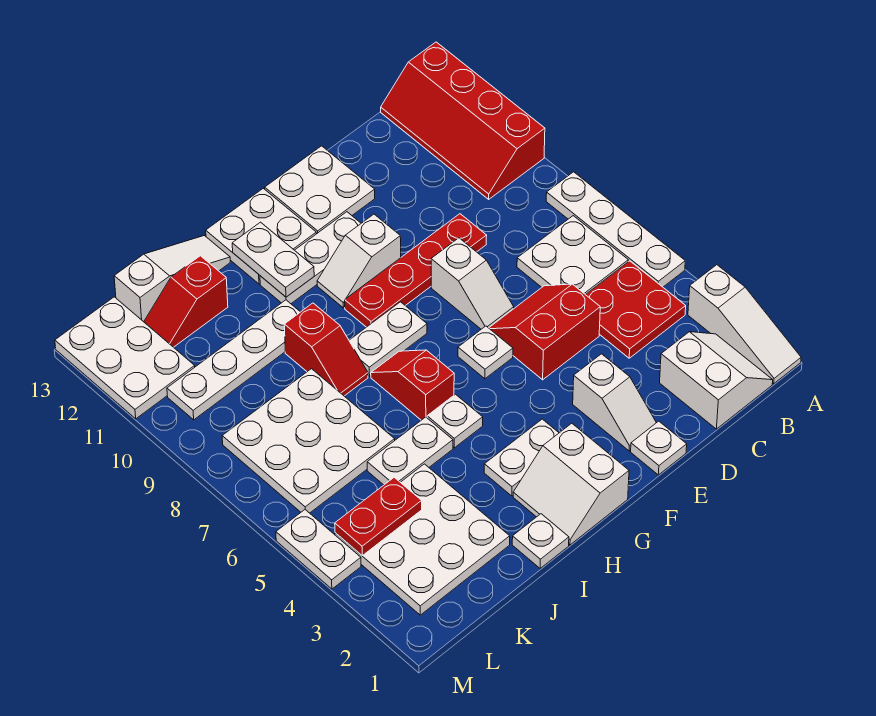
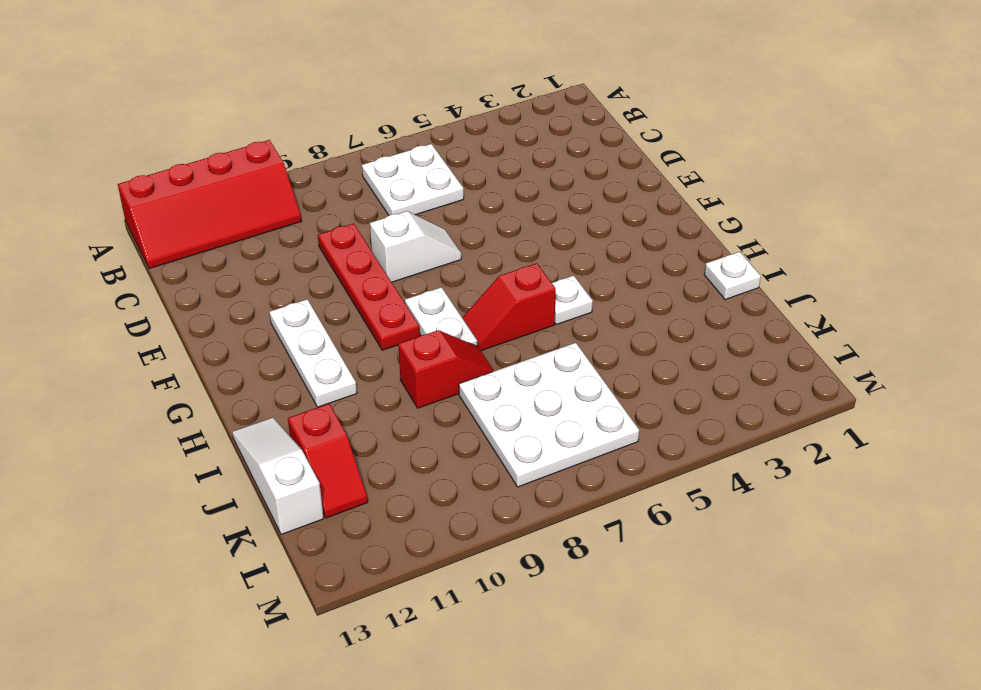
none -> white slope A1:A3 level 1 top 3
none -> white plate A5:A8 level 1
none -> white slope B1:C2 level 1 top C
none -> red plate B4:C5 level 1

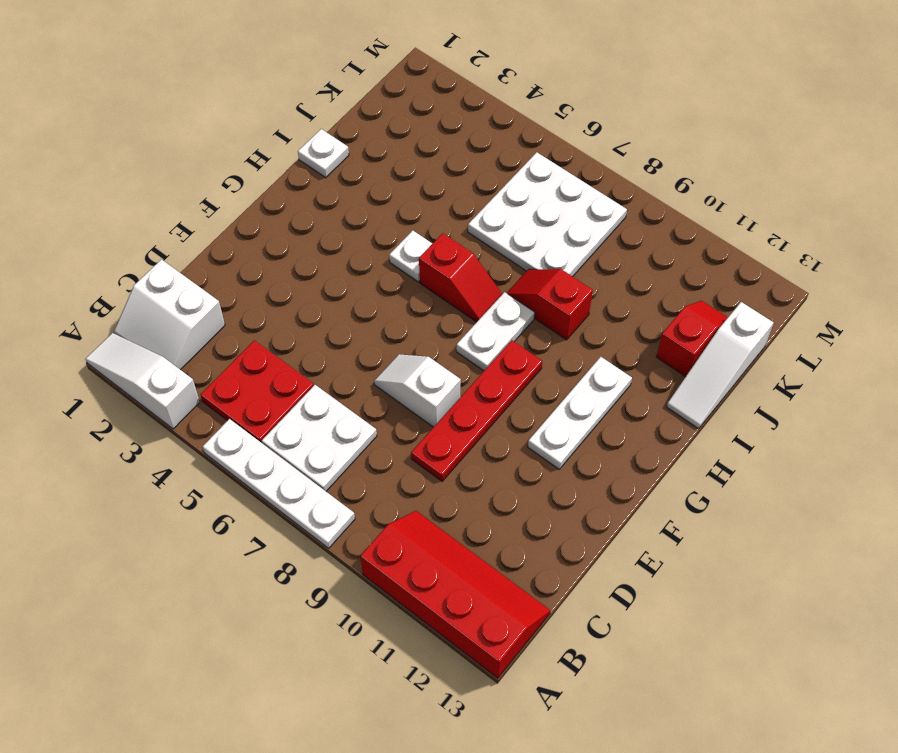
none -> red slope D5:E6 level 1 top 5
none -> white plate E1 level 1
none -> white slope E2:E3 level 1 top 3
none -> white plate E12:F13 level 1

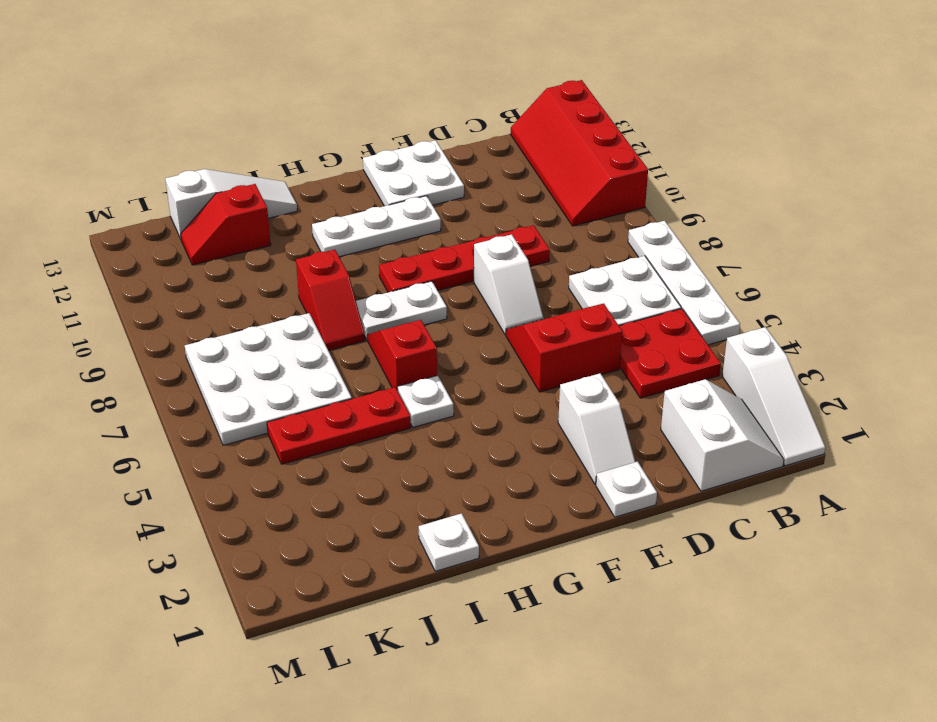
red plate I5:K5 level 1 -> white plate I5:J5 level 1
none -> white plate F6 level 1
none -> white slope F10:G10 level 1 top F
none -> white slope G1:H2 level 1 top G
none -> white plate G3:H3 level 1

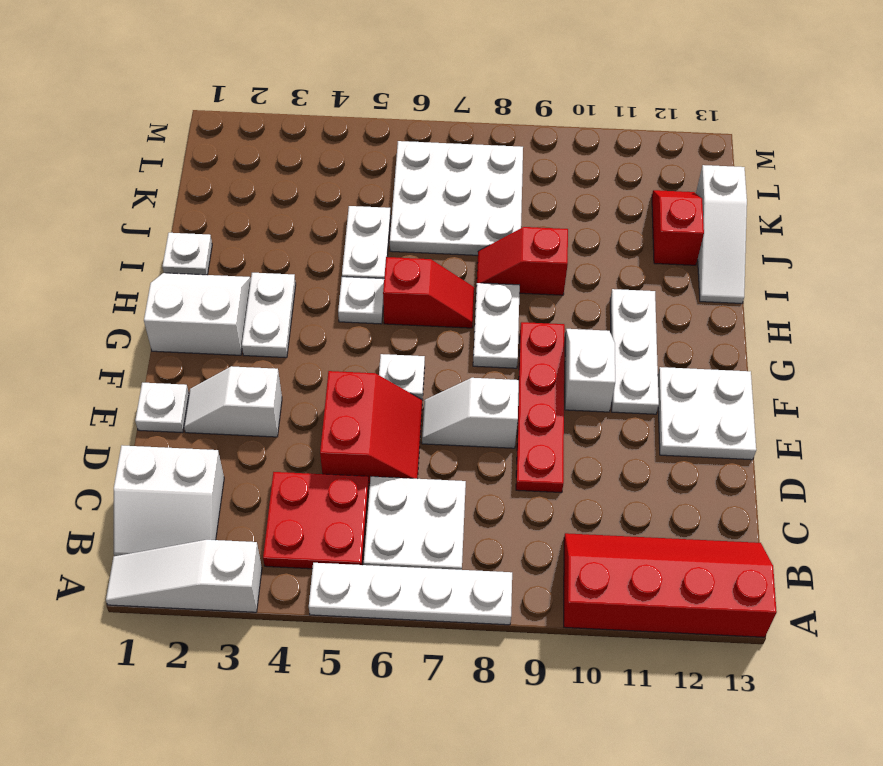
none -> white plate G12:H13 level 1
none -> white plate I10:L10 level 1
none -> white plate J2:L4 level 1
none -> white plate L11:M13 level 1

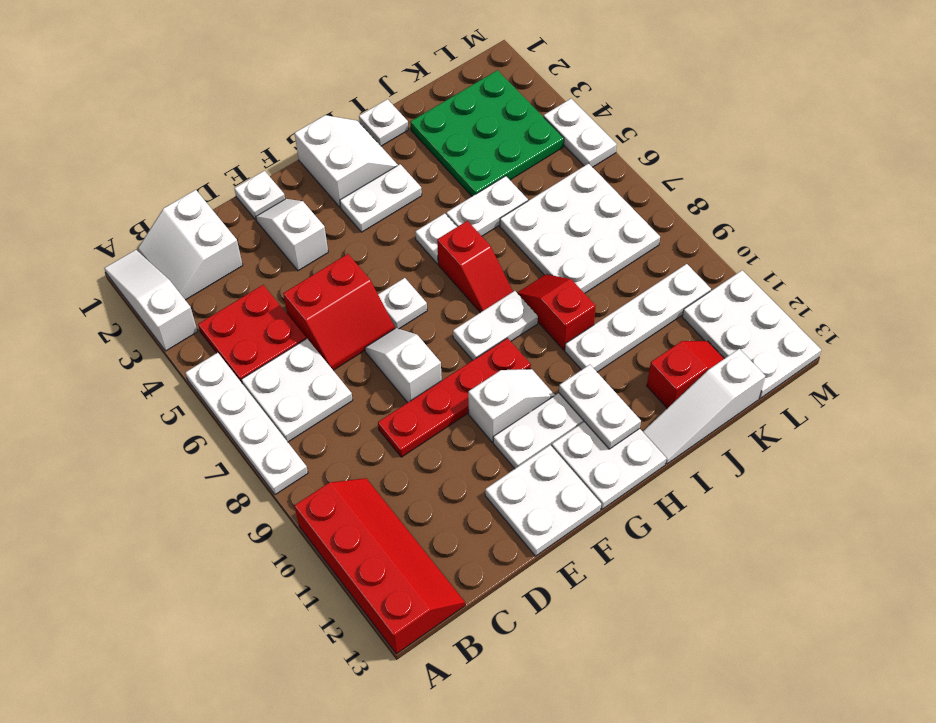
green plate J2:L4 level 1 -> white plate J2:L4 level 1
none -> red plate K4:L4 level 2

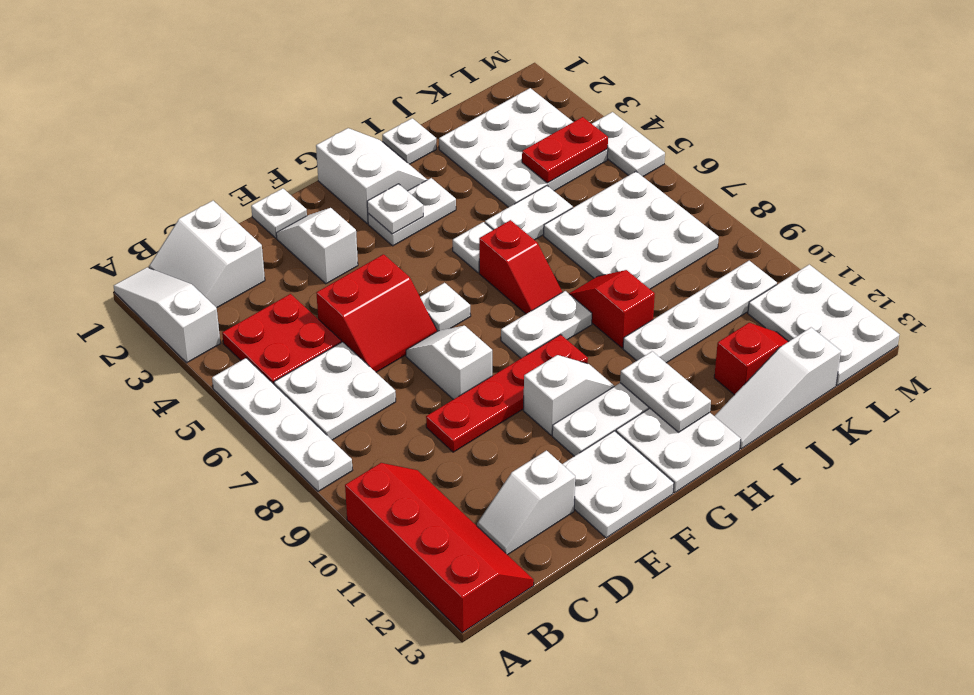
white slope C12:D12 level 1 top D -> none
white plate G3 level 2 -> none

